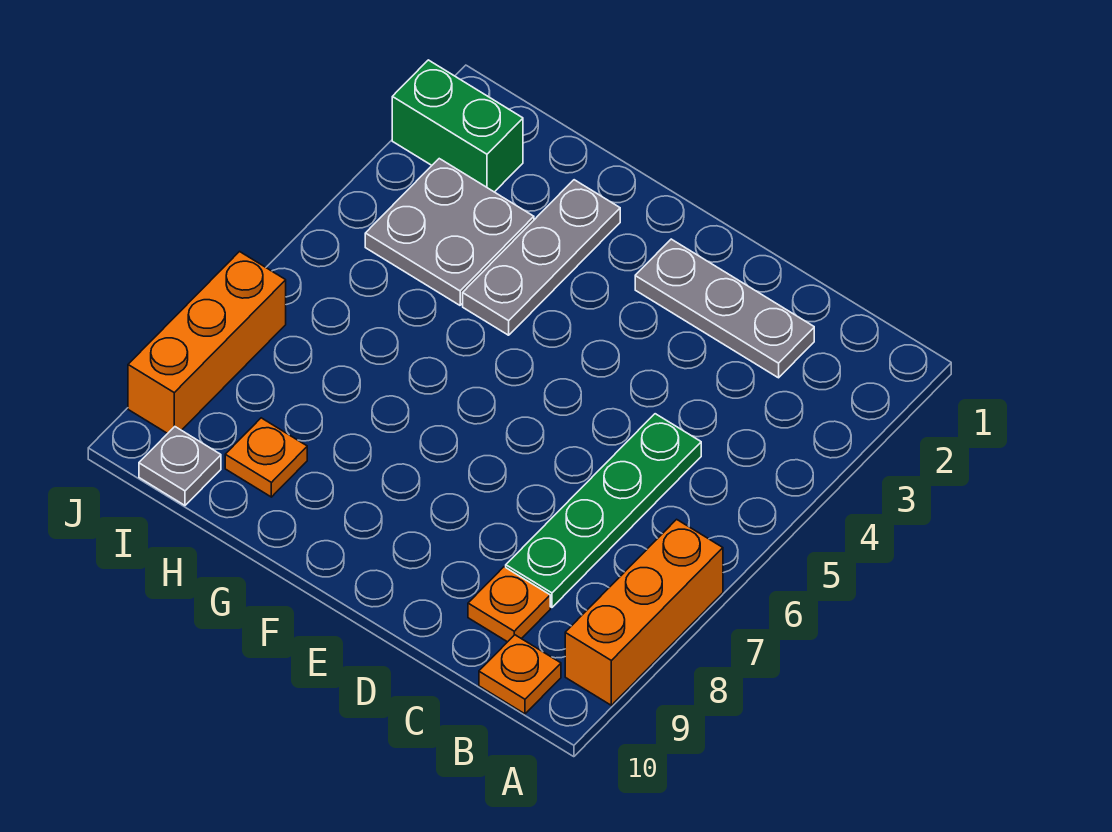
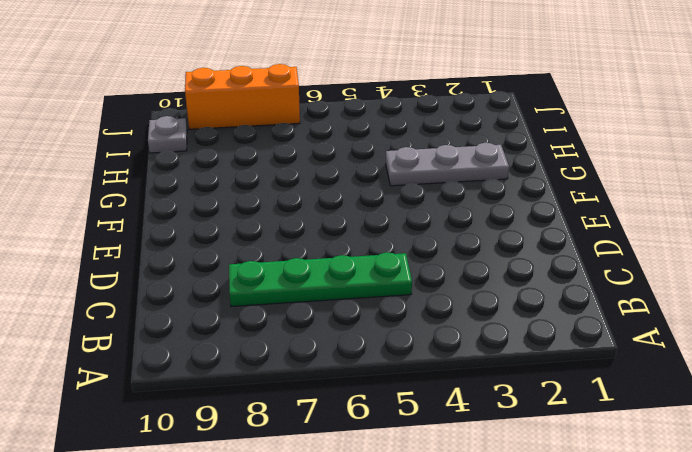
none -> orange brick A7:A9 level 1
none -> orange plate B10 level 1

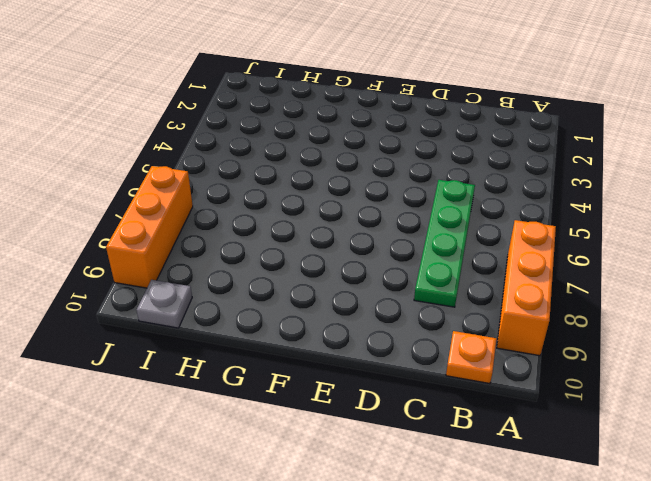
none -> grey plate C2:E2 level 1
none -> orange plate C9 level 1

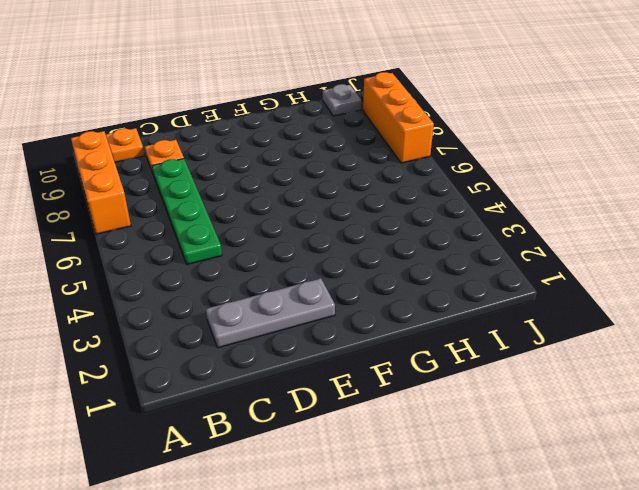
none -> grey plate G2:G4 level 1
none -> grey plate H3:I4 level 1

